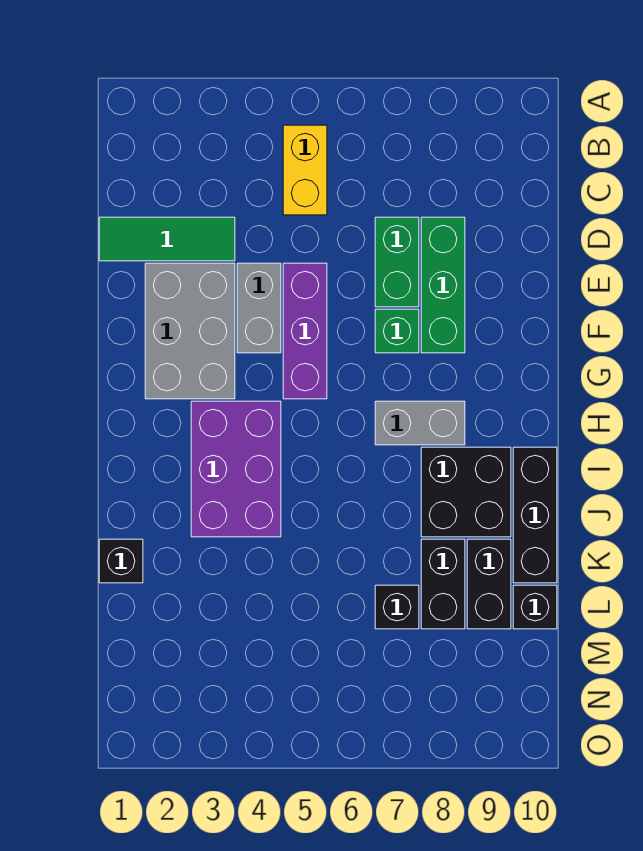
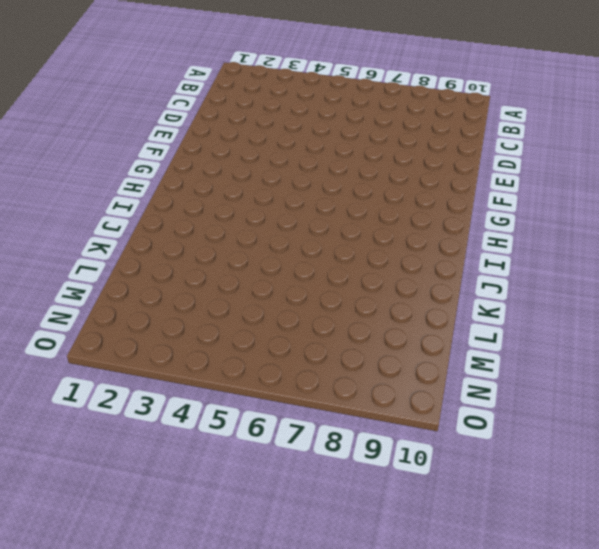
none -> yellow brick B5:C5 level 1
none -> green tile D1:D3 level 1
none -> green brick D7:E7 level 1

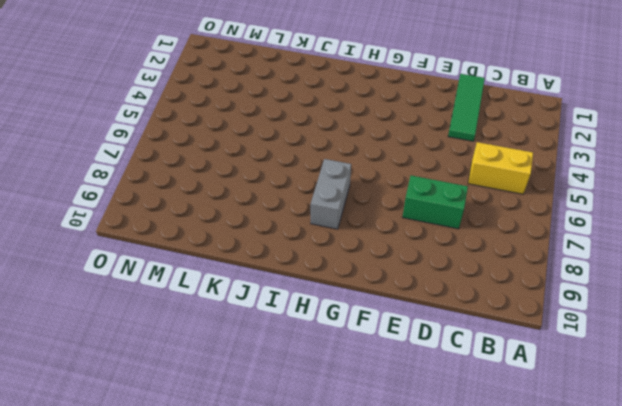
none -> green brick D8:F8 level 1
none -> grey brick E2:G3 level 1
none -> grey brick E4:F4 level 1

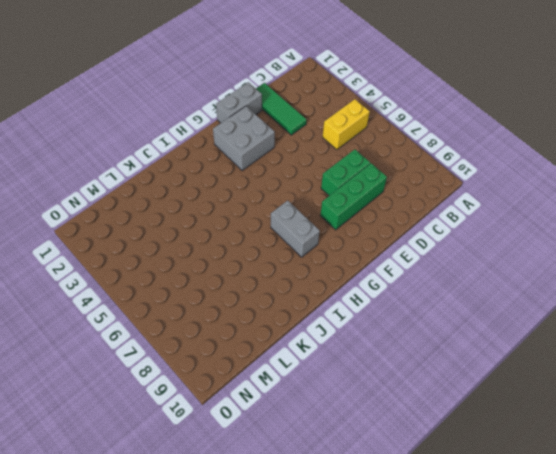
grey brick E1:F1 level 1 -> grey brick E4:F4 level 1
grey brick F2:G3 level 1 -> grey brick E2:G3 level 1
none -> purple brick E5:G5 level 1
none -> green brick F7 level 1
none -> purple brick H3:J4 level 1

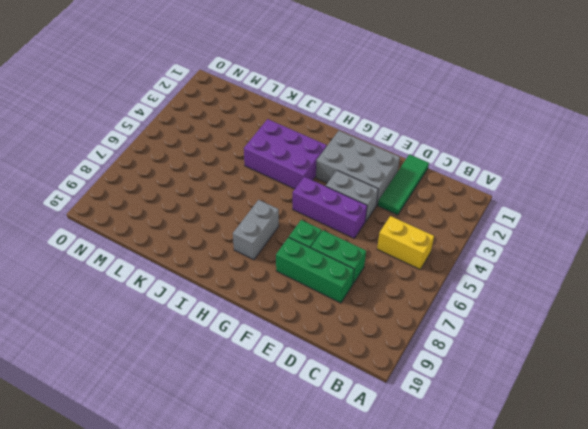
none -> black brick I8:J9 level 1
none -> black brick I10:K10 level 1
none -> black brick K1 level 1

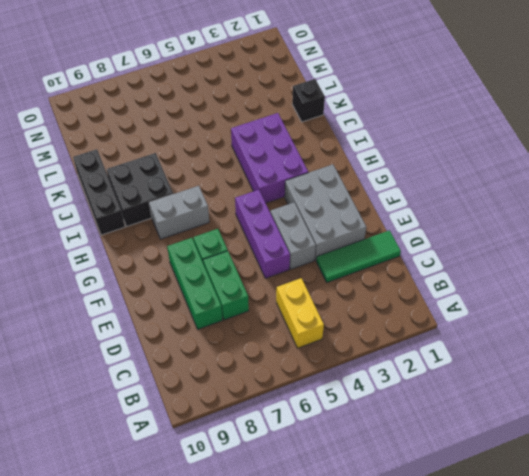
none -> black brick K8:L8 level 1
none -> black brick K9:L9 level 1
none -> black brick L7 level 1

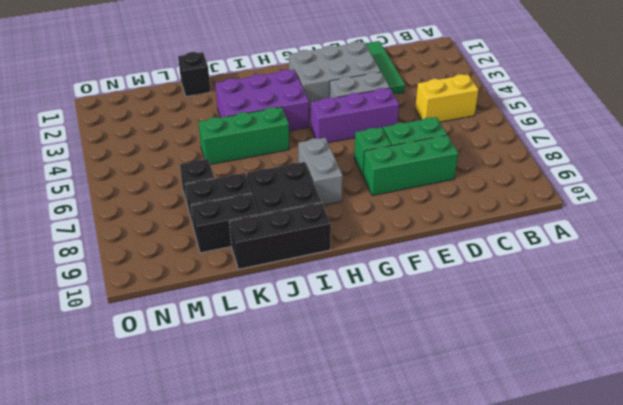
green brick I5:K5 level 1 -> none
none -> black brick L10 level 1

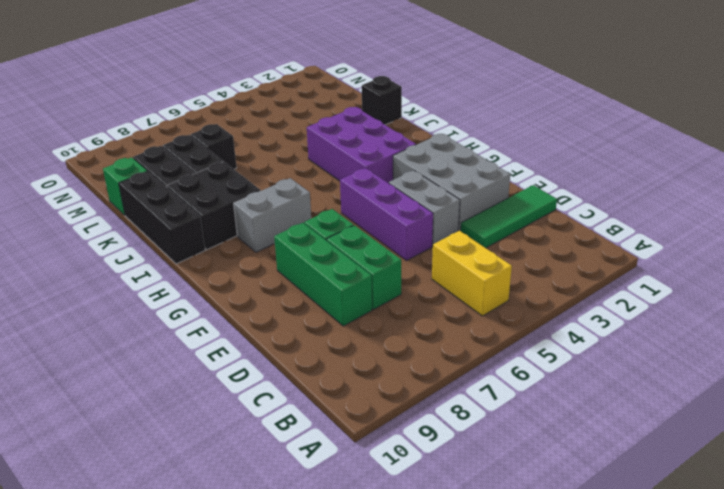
green brick L10 level 1 -> black brick L10 level 1

